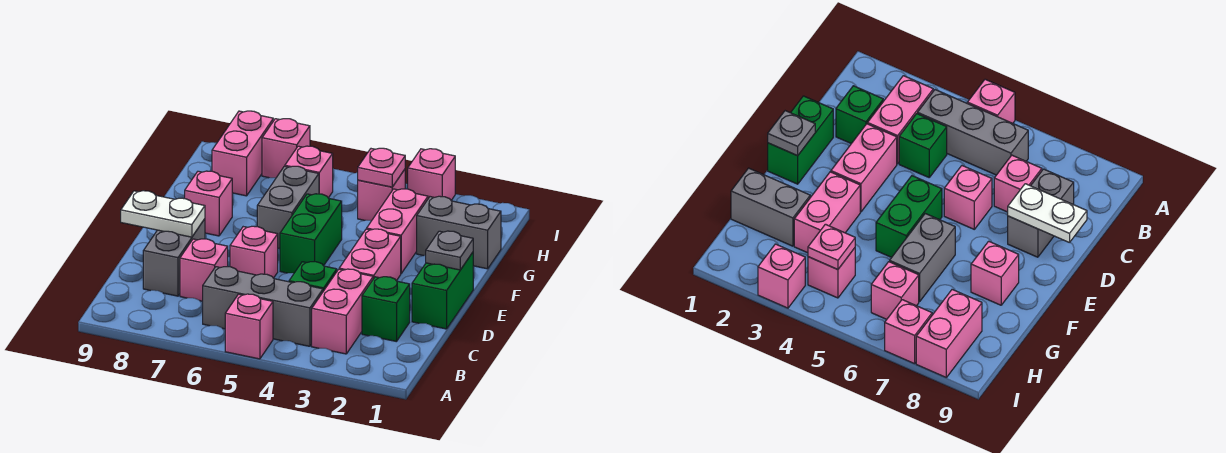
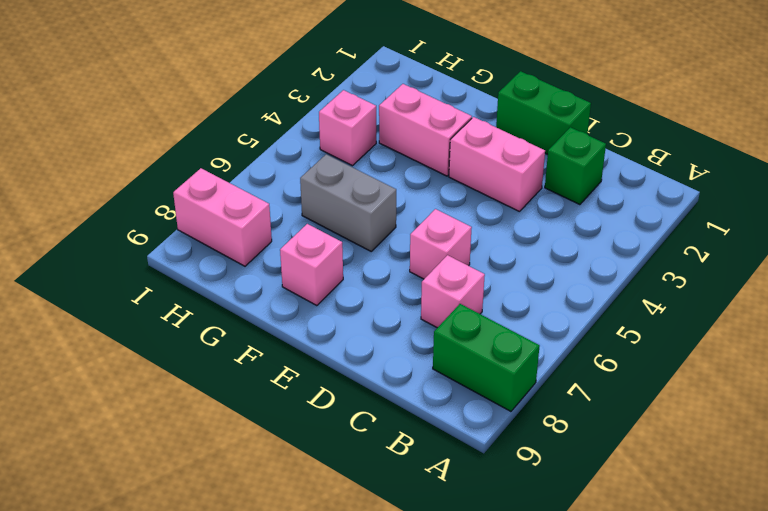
green brick A8:B8 level 1 -> green brick E5:F5 level 1
none -> pink brick A5 level 1
none -> pink brick B3:C3 level 1
none -> grey brick B4:B6 level 1

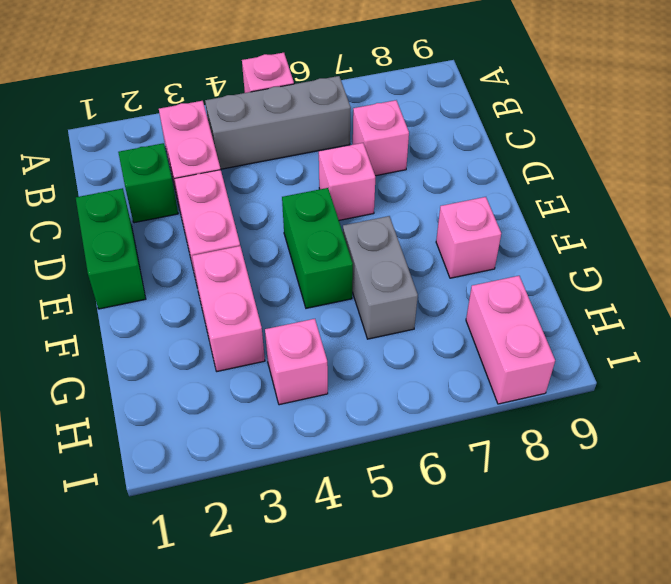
none -> green brick C4 level 1
none -> grey brick C8:D8 level 1
none -> grey brick G1:G2 level 1

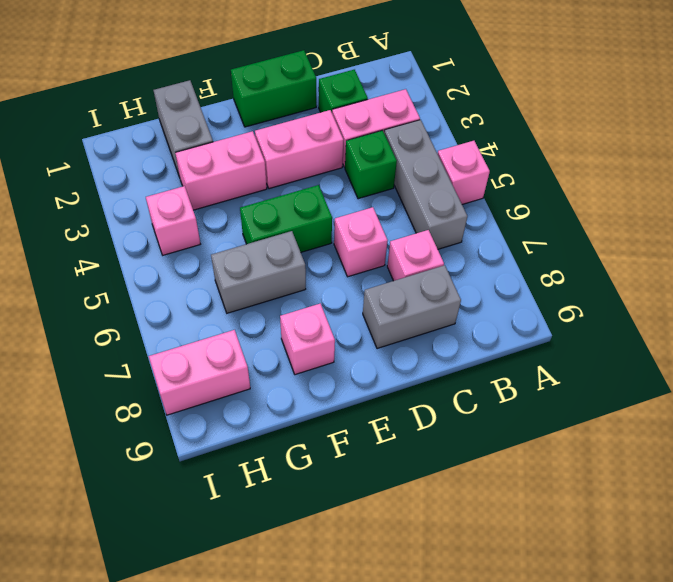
none -> pink brick H6 level 1
none -> pink brick I3 level 1
none -> pink brick I7 level 1

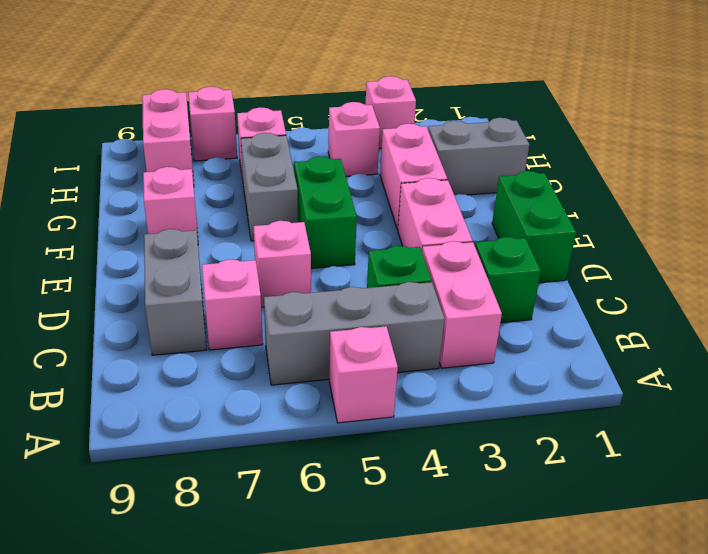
none -> white plate D8:D9 level 2
none -> grey plate E1 level 2
none -> pink plate H4 level 2

